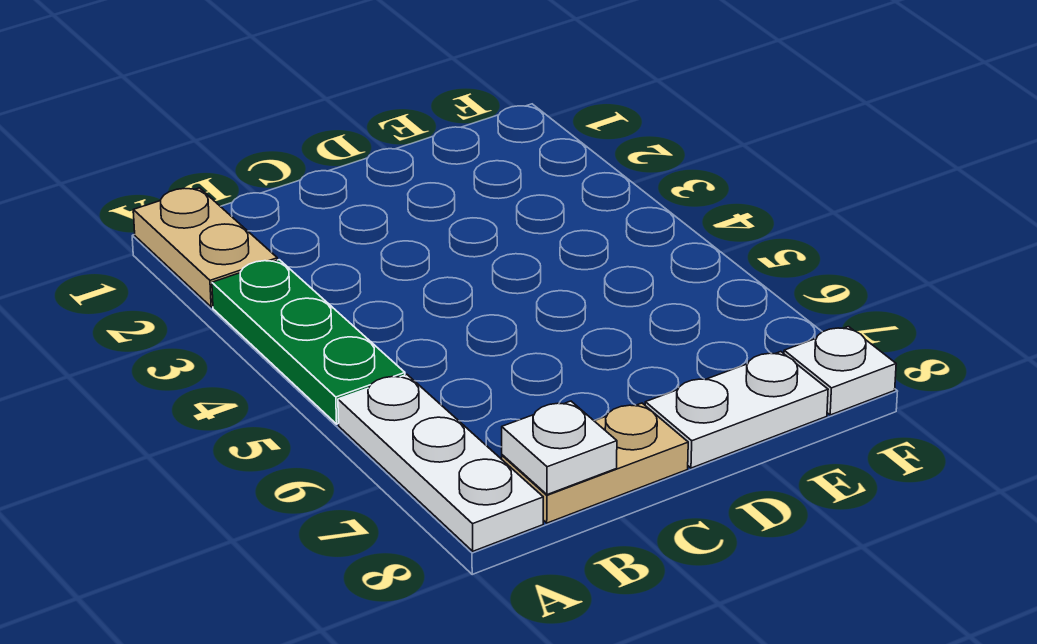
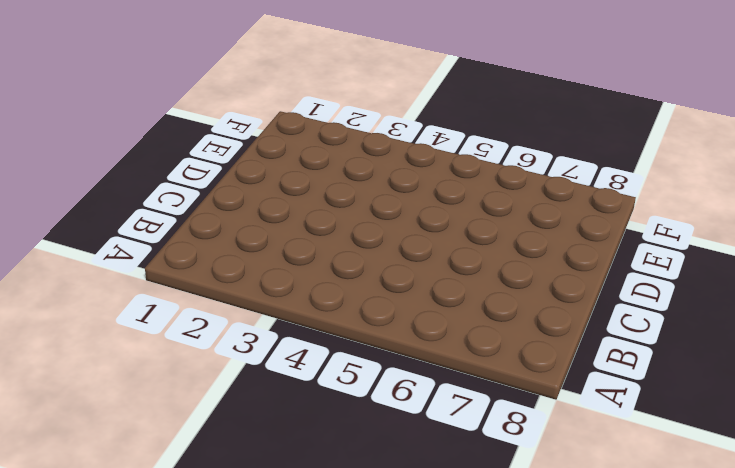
none -> tan plate A1:A2 level 1
none -> green plate A3:A5 level 1

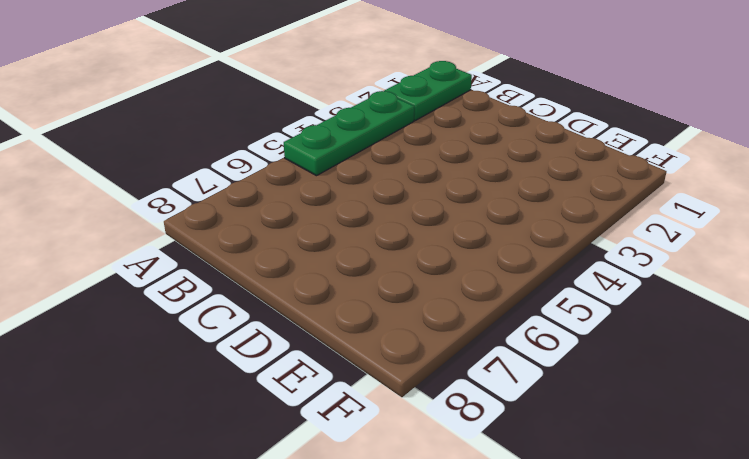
green plate A1:A2 level 1 -> tan plate A1:A2 level 1
none -> white plate A6:A8 level 1
none -> tan plate B8:C8 level 1

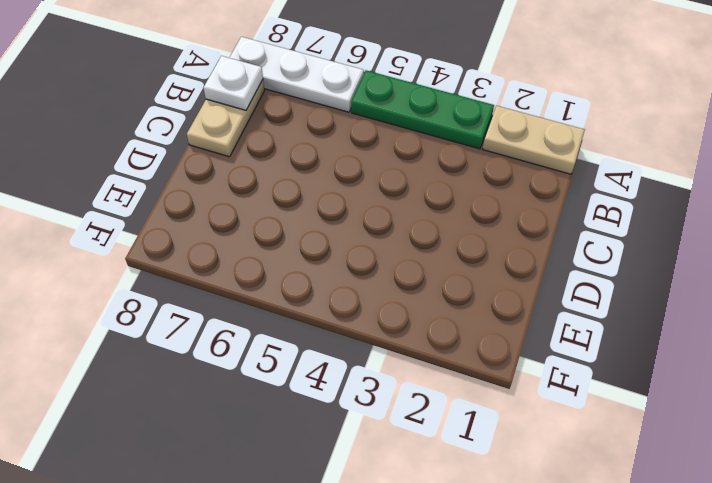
none -> white plate D8:E8 level 1
none -> white plate F8 level 1

